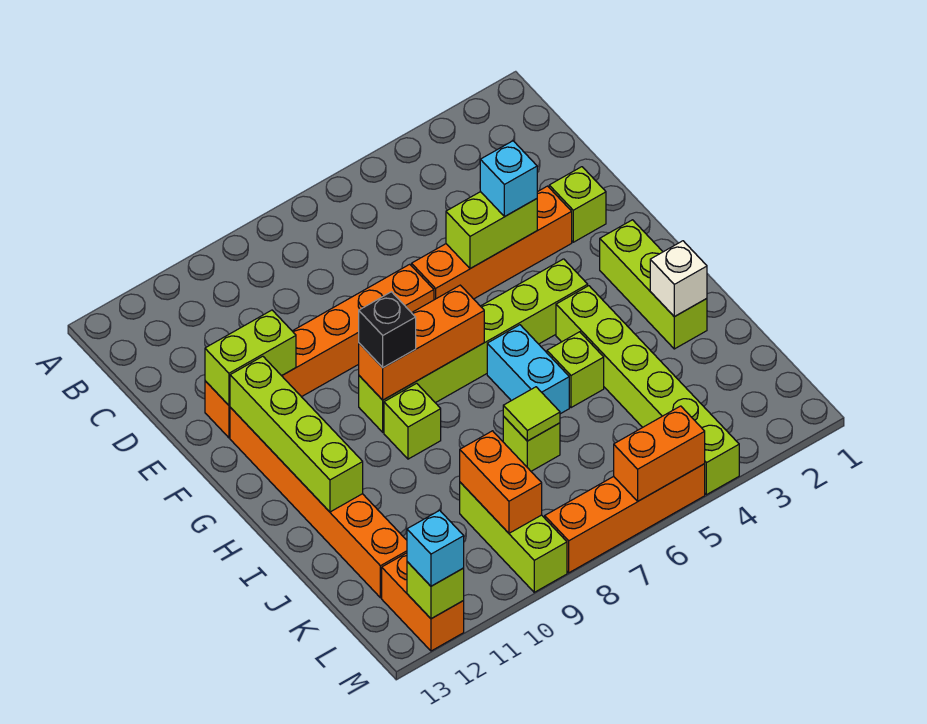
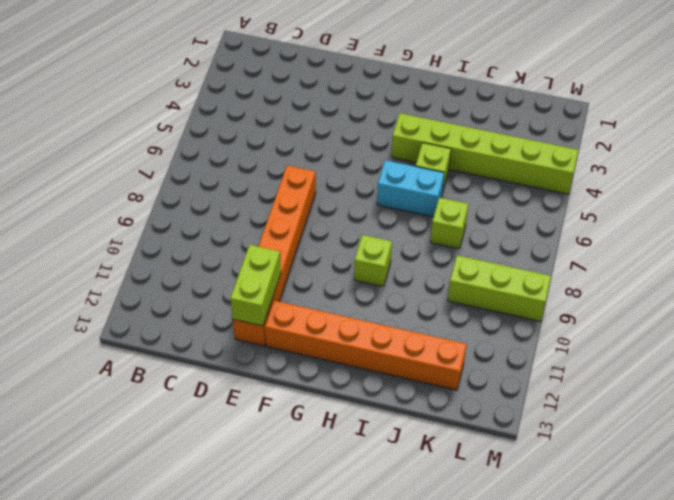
none -> lime brick E2 level 1
none -> orange brick E3:E6 level 1
none -> lime brick G2:I2 level 1

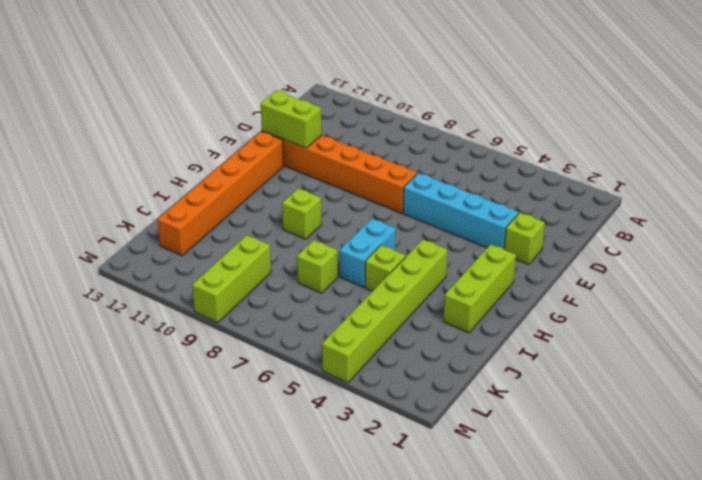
cyan brick E3:E6 level 1 -> orange brick E3:E6 level 1
none -> lime brick G4:G9 level 1
none -> orange brick L12:M12 level 1
none -> orange brick M5:M8 level 1

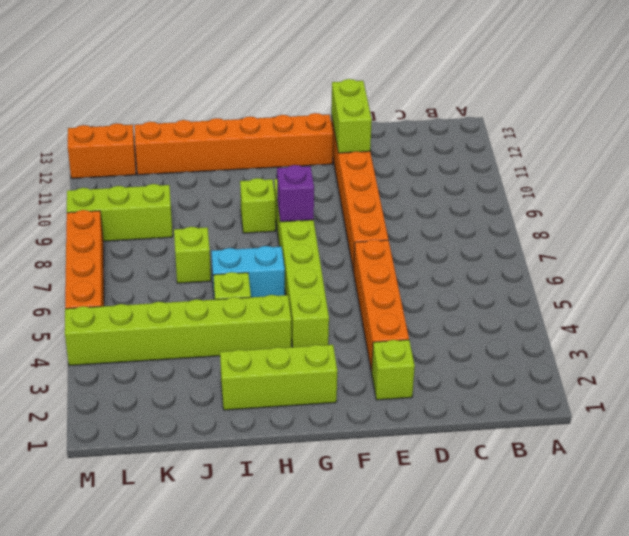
purple brick G8 level 2 -> orange brick G7:G9 level 2
none -> lime brick E4:E5 level 2
none -> lime brick F12:I12 level 2
none -> white brick I2 level 2

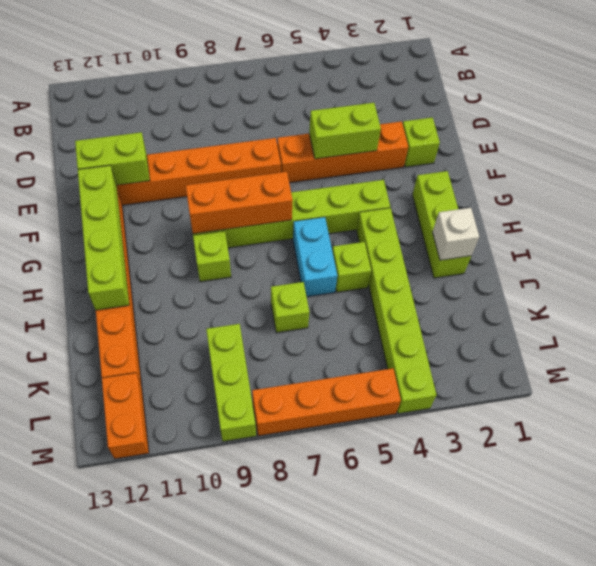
none -> lime tile J7 level 2
none -> orange brick K9:L9 level 2
none -> orange brick M5:M6 level 2

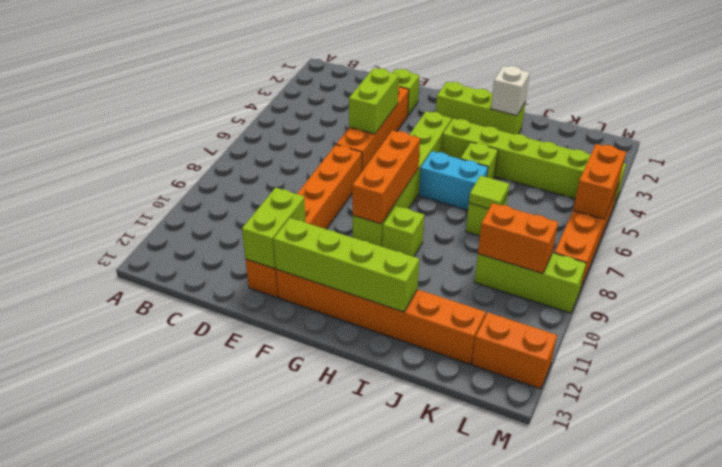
none -> lime brick M12 level 2
none -> cyan brick E4 level 3
none -> black brick G9 level 3

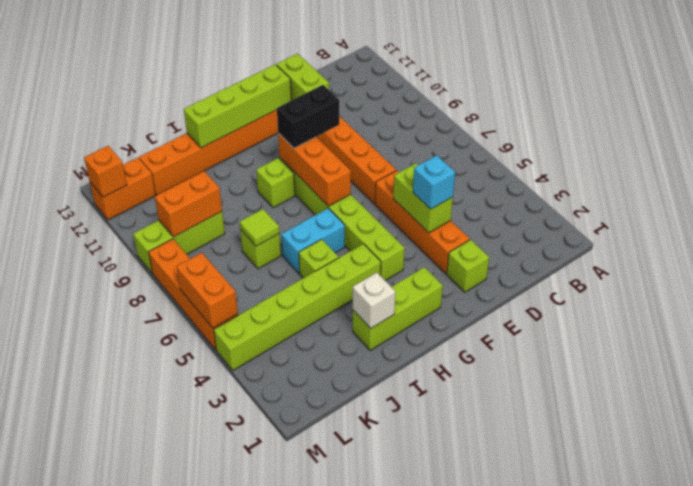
black brick F9:G9 level 3 -> black brick G9 level 3
orange brick M12 level 2 -> lime brick M12 level 2
none -> cyan brick M12 level 3

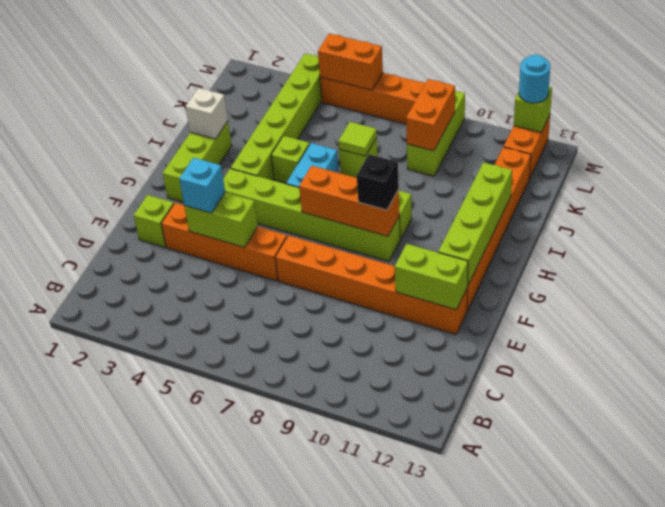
cyan round brick M12 level 3 -> cyan brick M12 level 3

